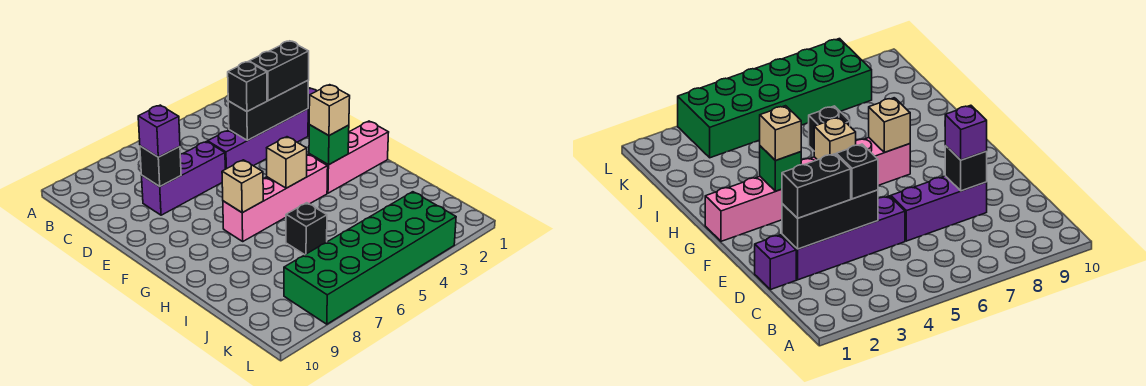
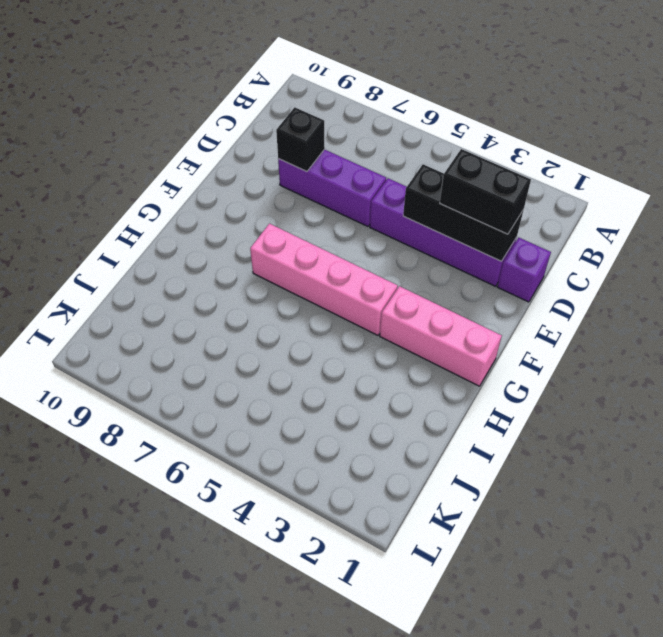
none -> black brick I6 level 1
none -> green brick K3:L8 level 1
none -> green brick G3 level 2

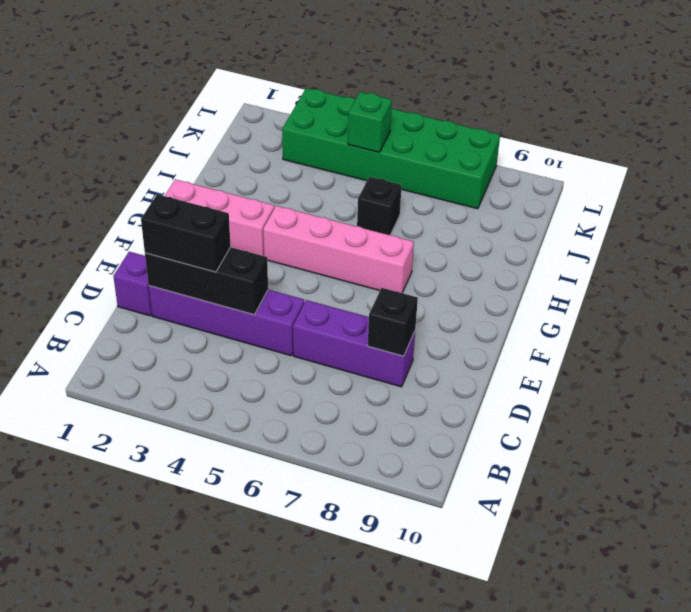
green brick K5 level 2 -> green brick G3 level 2
none -> tan brick G5 level 2
none -> tan brick G7 level 2
none -> black brick D4 level 3

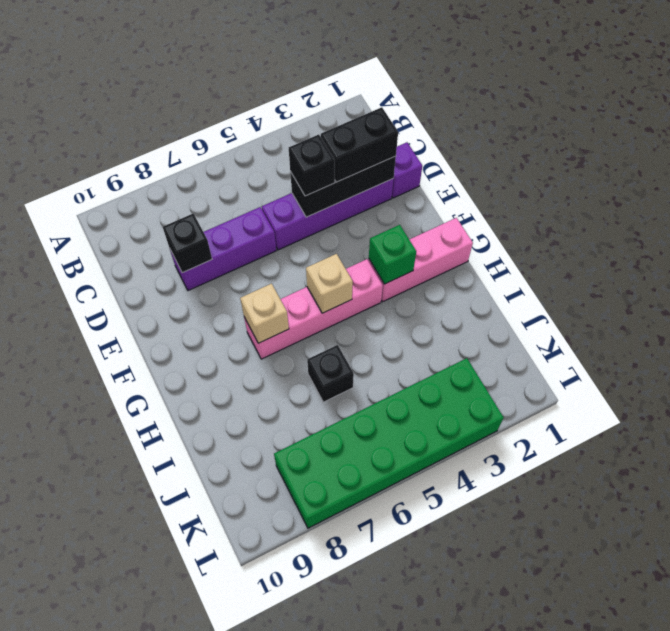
none -> purple brick D8 level 3
none -> tan brick G3 level 3

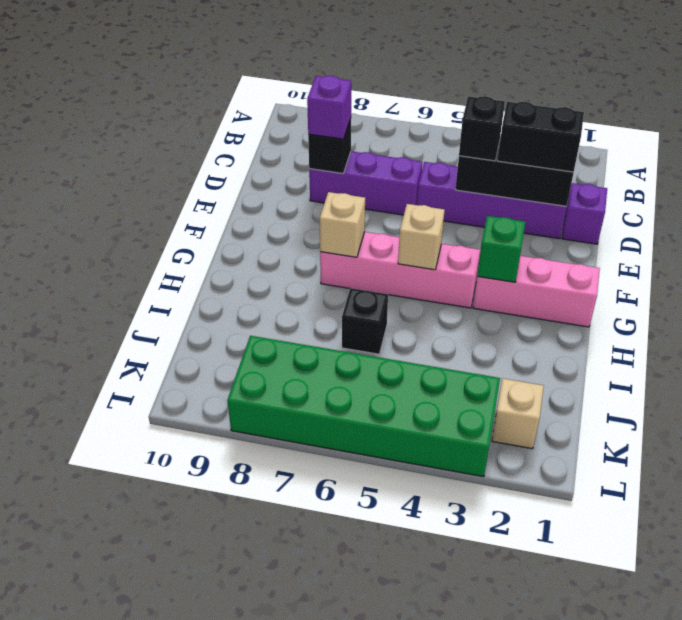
tan brick K2 level 1 -> tan brick G3 level 3

